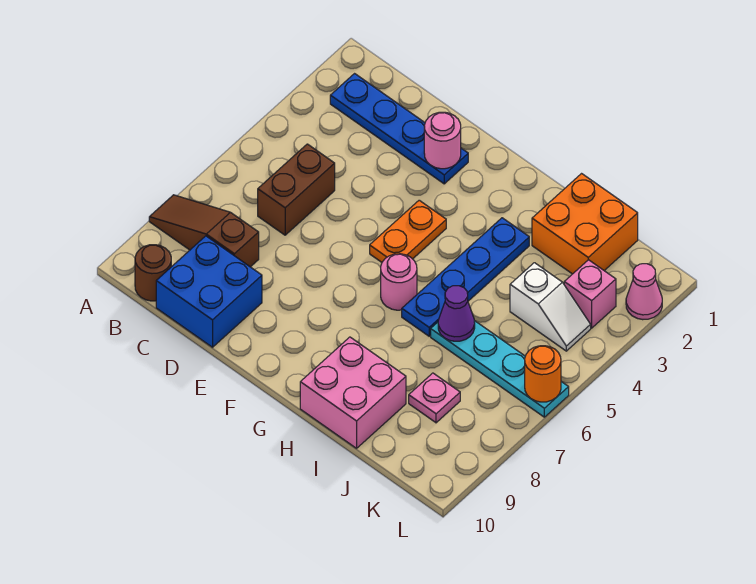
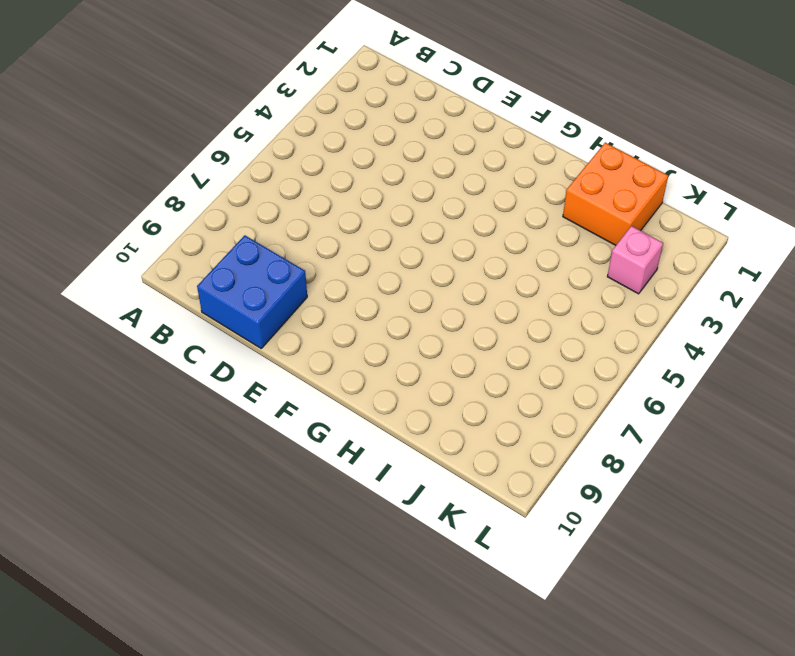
none -> brown slope A8:C8 level 1 top C
none -> blue plate B2:E2 level 1
none -> brown round brick B10 level 1

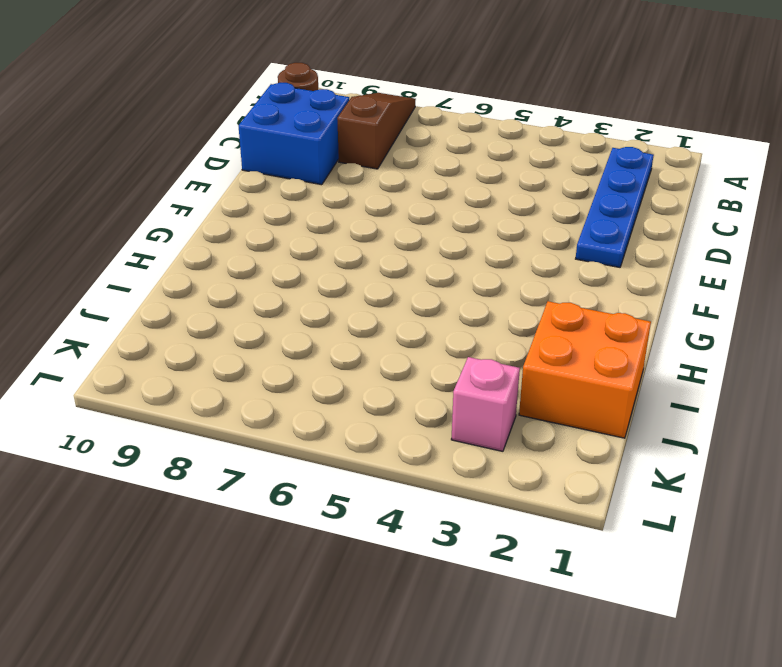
none -> brown brick C5:C6 level 1
none -> orange plate F4:F5 level 1
none -> pink round brick G6 level 1

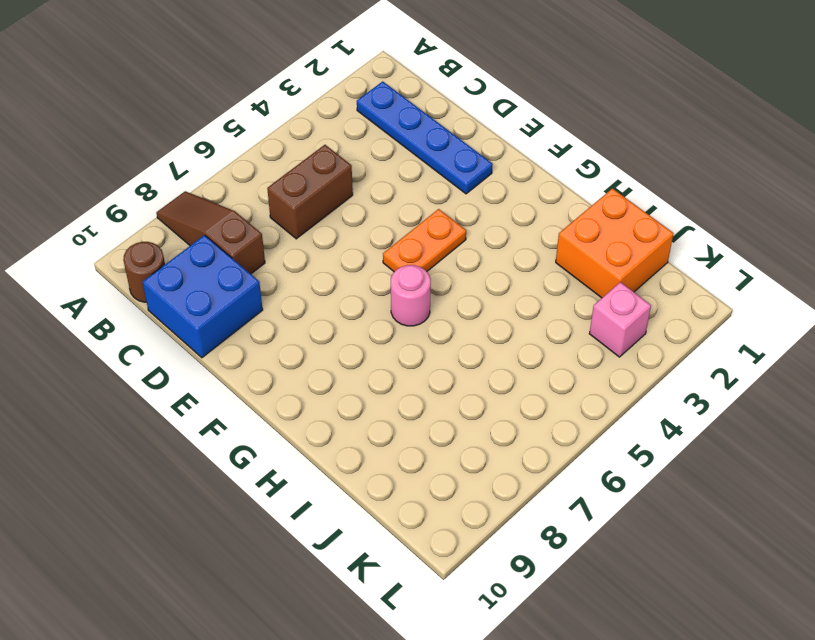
none -> blue plate H3:H6 level 1
none -> pink brick H9:I10 level 1
none -> cyan plate I6:L6 level 1

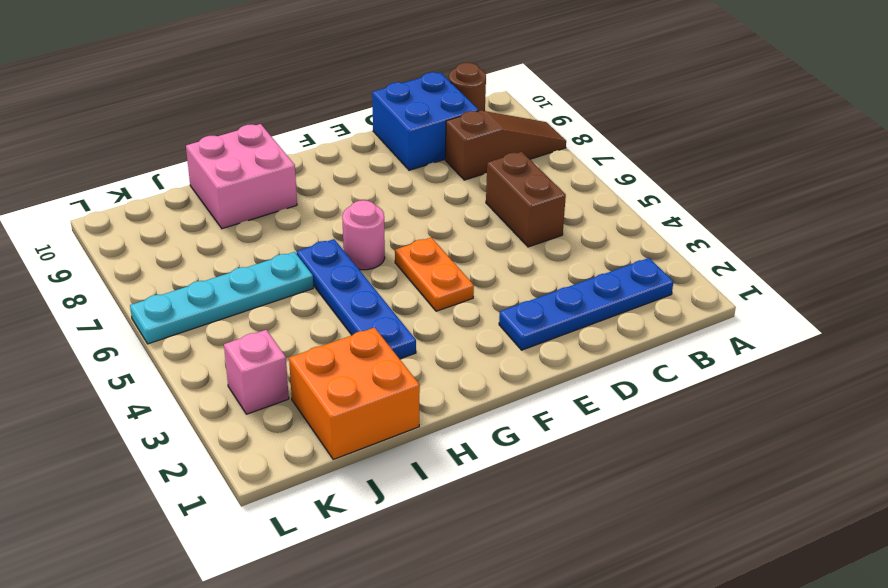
none -> white slope J4:K4 level 1 top J
none -> pink plate J8 level 1
none -> pink cone L2 level 1

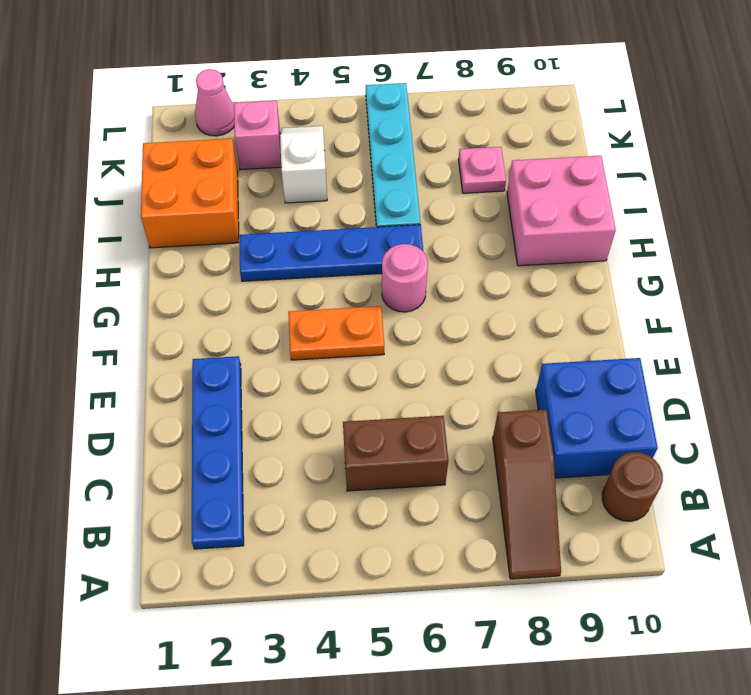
none -> pink round brick E2 level 2
none -> purple cone I6 level 2
none -> orange round brick L6 level 2

